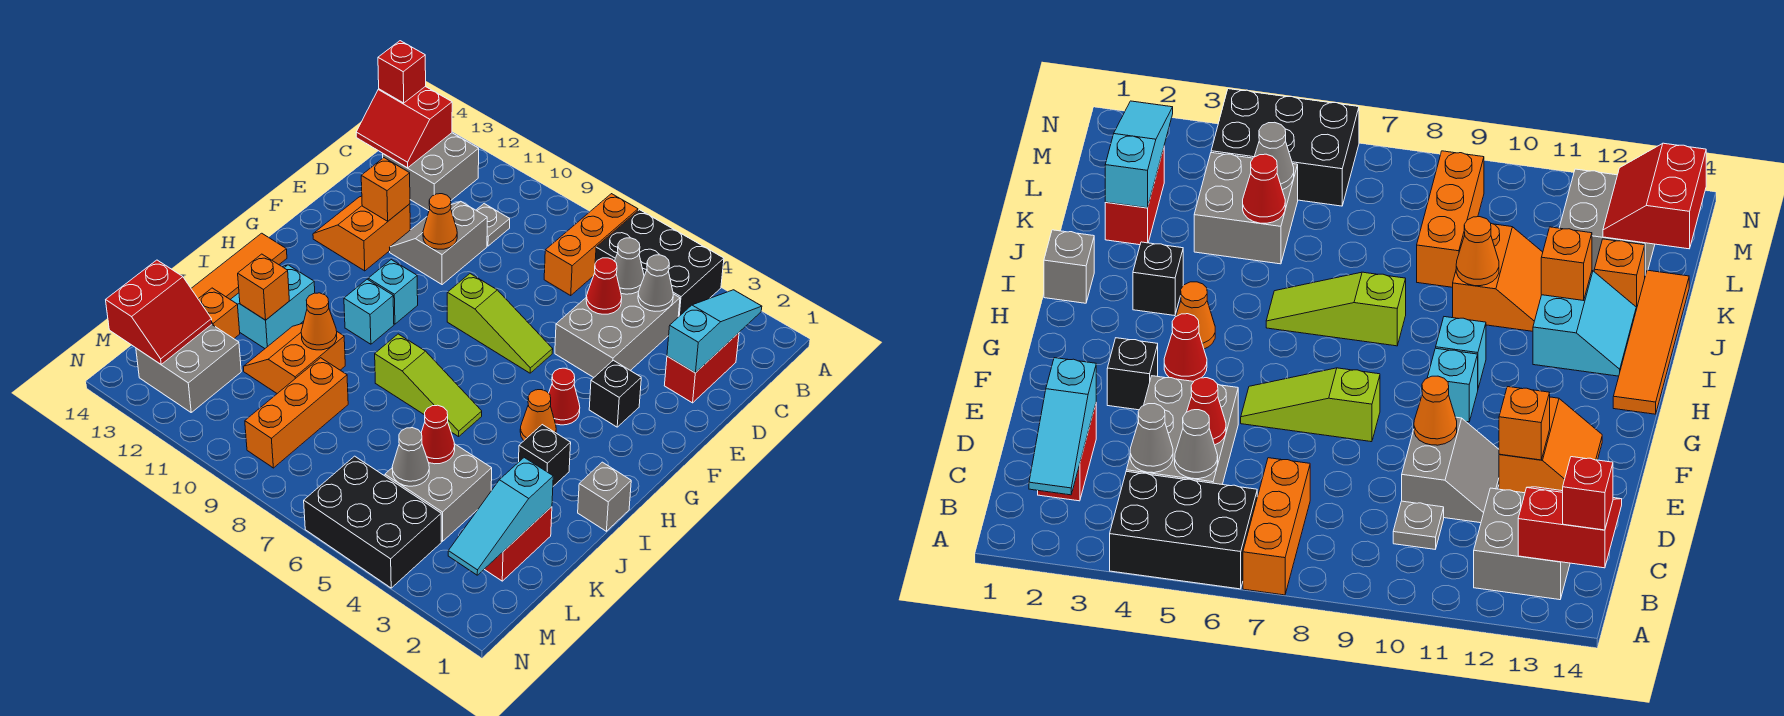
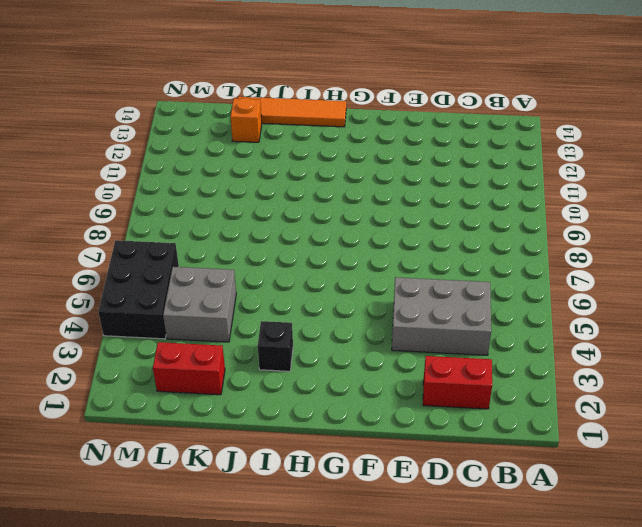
none -> black brick A4:B6 level 1
none -> orange brick A7:C7 level 1
none -> grey brick B12:C13 level 1
none -> grey plate C10 level 1

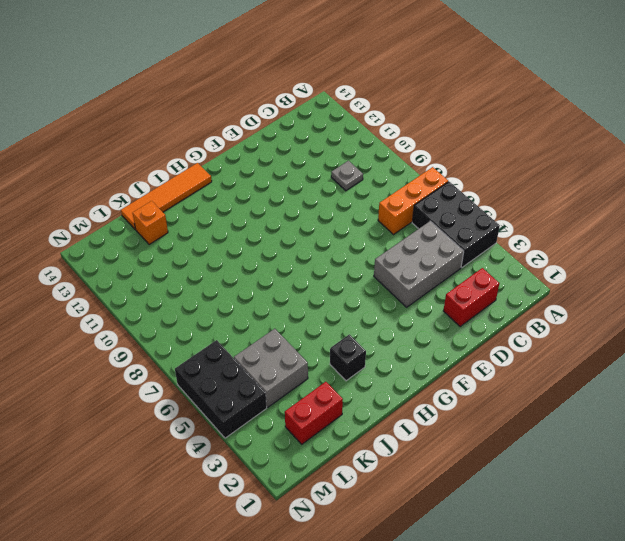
none -> grey brick B12:C13 level 1
none -> grey slope D10:E11 level 1 top 10
none -> orange slope E12:F13 level 1 top 12
none -> black brick F3 level 1

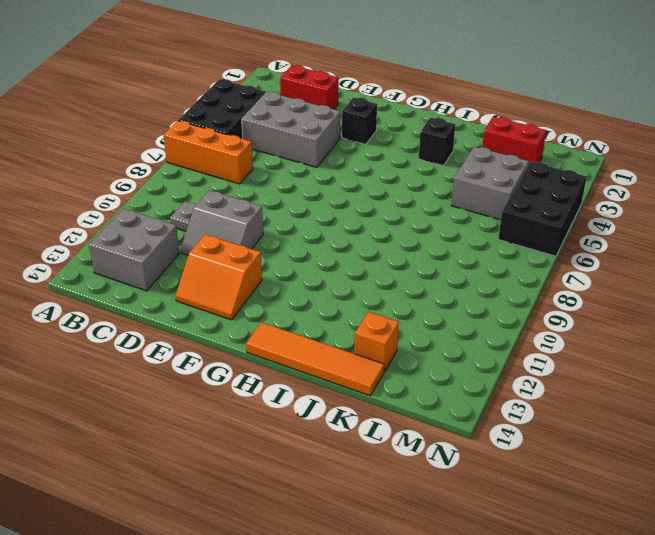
none -> lime slope F6:F8 level 1 top 8
none -> red cone G4 level 1
none -> cyan brick G10 level 1
none -> orange cone H4 level 1

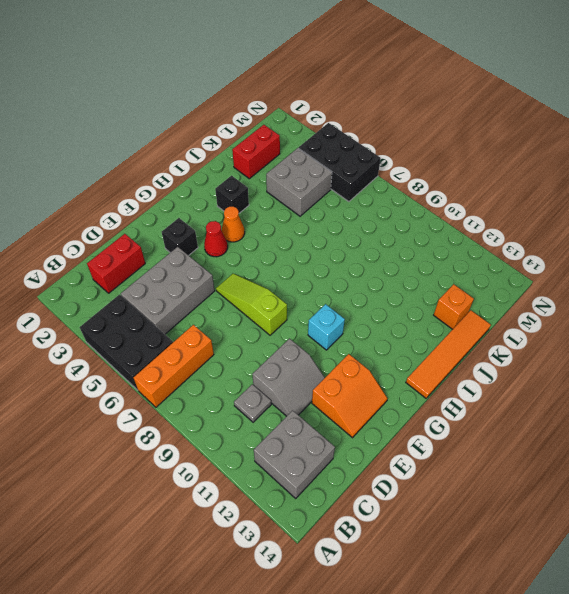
none -> cyan brick H10 level 1
none -> grey brick I1 level 1
none -> lime slope I6:I8 level 1 top 8
none -> cyan slope I12:J13 level 1 top 12

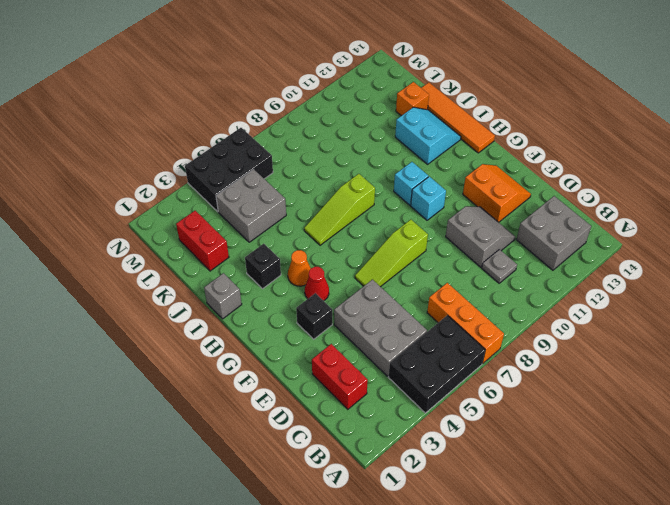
none -> orange slope J10:K11 level 1 top 10
none -> orange brick K9:M9 level 1
none -> grey brick L12:M13 level 1
none -> cyan slope B2:D2 level 2 top D

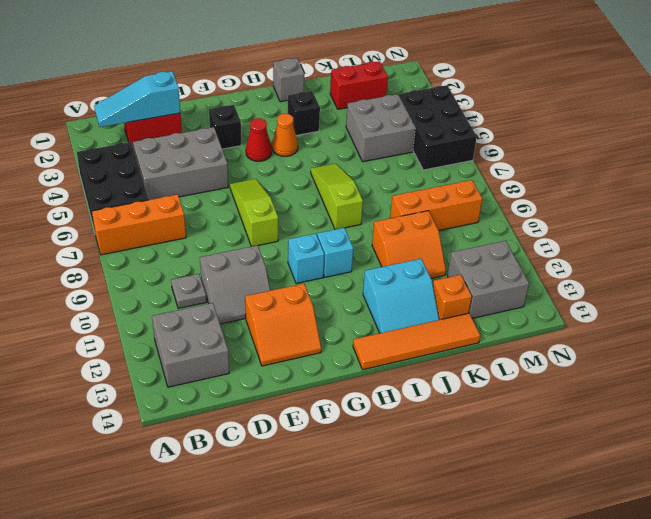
none -> red slope B13:C14 level 2 top B
none -> grey cone C4 level 2
none -> grey cone C5 level 2
none -> red cone D5 level 2

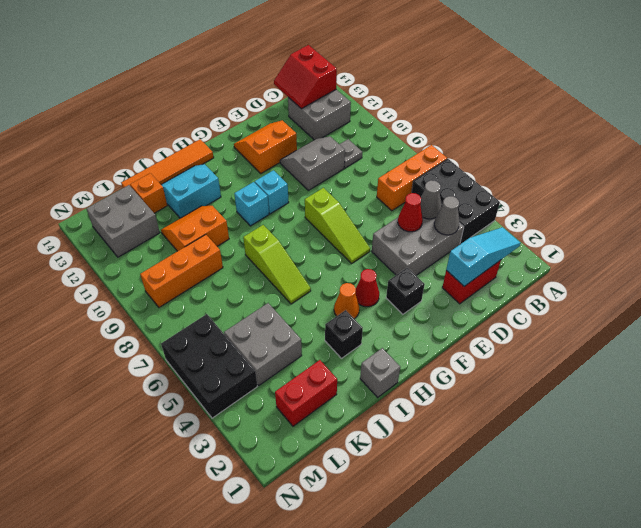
none -> orange cone E10 level 2
none -> orange brick E12 level 2
none -> orange cone J10 level 2
none -> orange brick J12 level 2

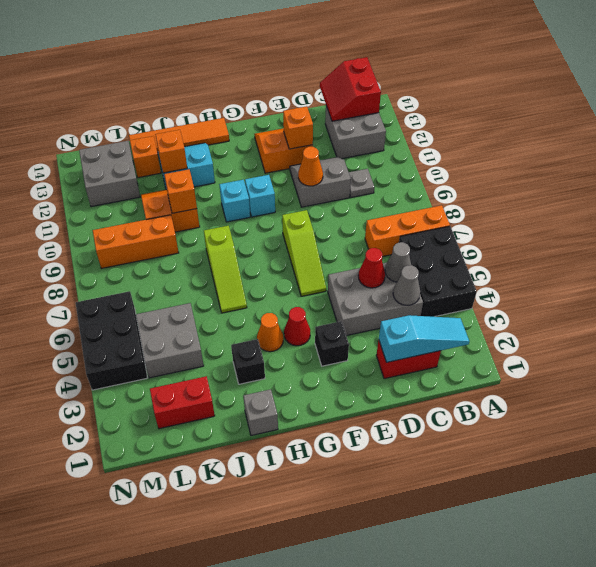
orange brick J10 level 2 -> orange cone J10 level 2
none -> cyan slope K2:M2 level 2 top K
none -> red cone K5 level 2
none -> grey cone L5 level 2
none -> red slope L13:M14 level 2 top 14

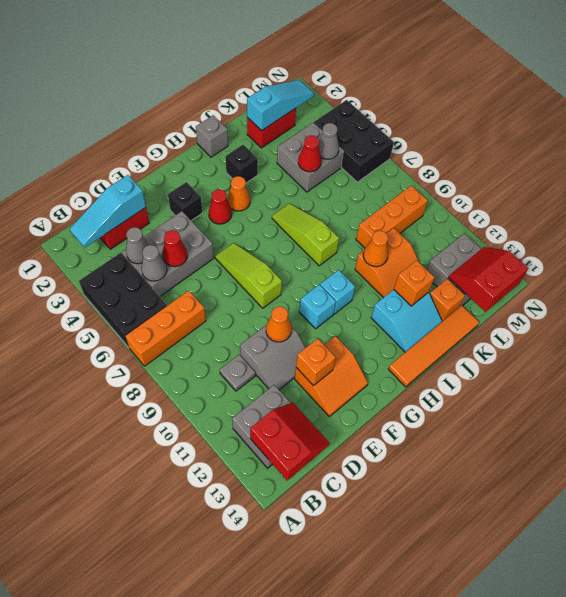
none -> red brick B14 level 3

